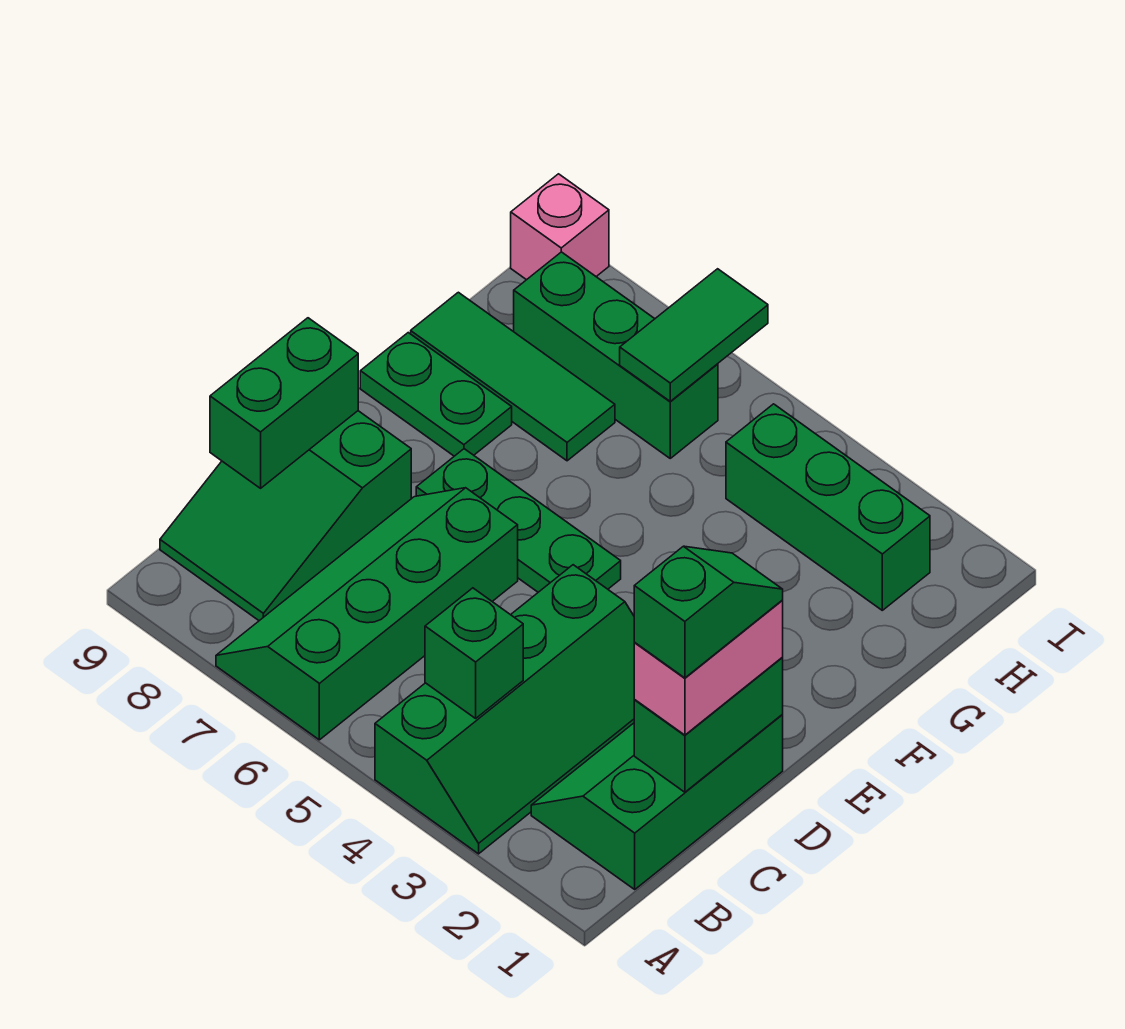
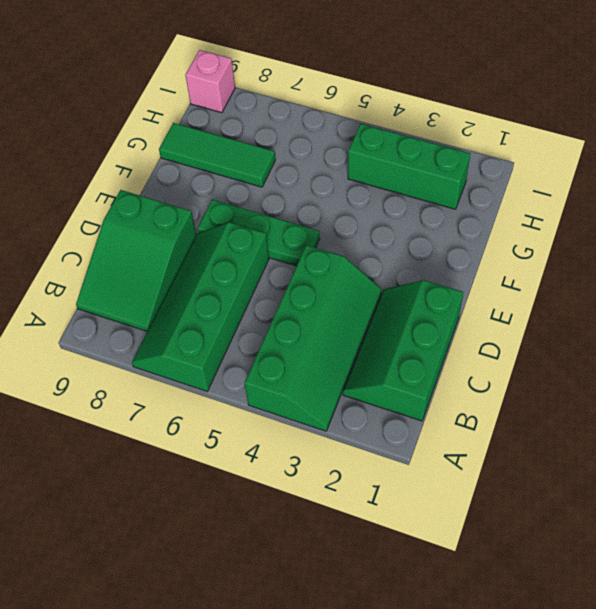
none -> green plate F8:F9 level 1
none -> green brick H6:H8 level 1
none -> green brick B4 level 2

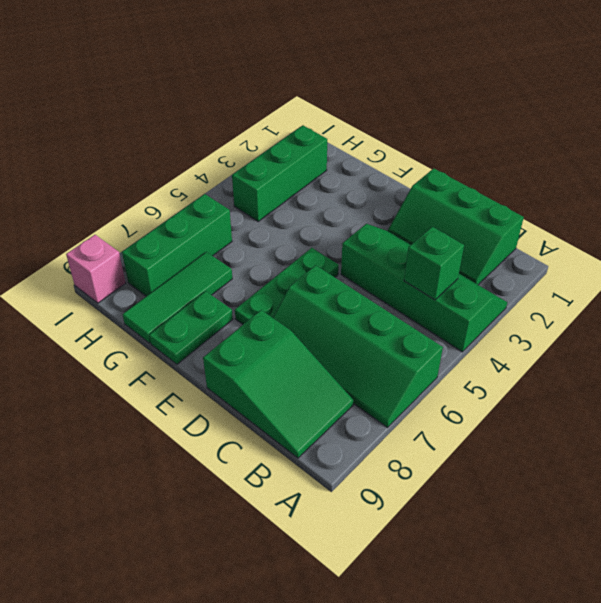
none -> green brick C1:D1 level 2
none -> green brick C9:D9 level 2
none -> green tile H6:I6 level 2

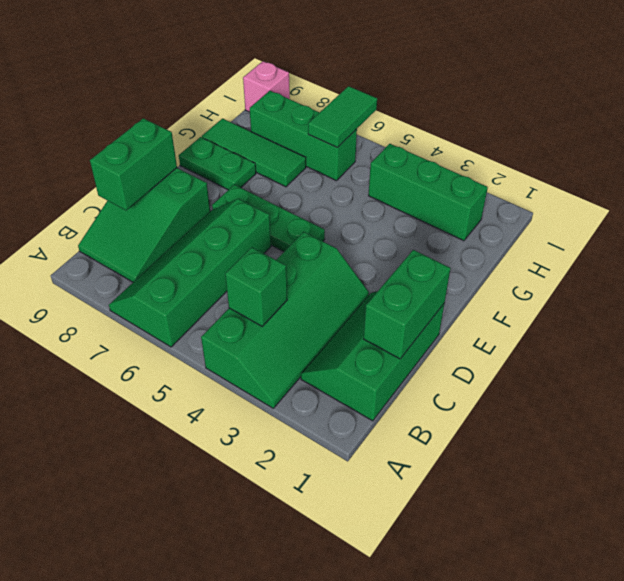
none -> pink brick C1:D1 level 3
none -> green slope C1:D1 level 4 top C

